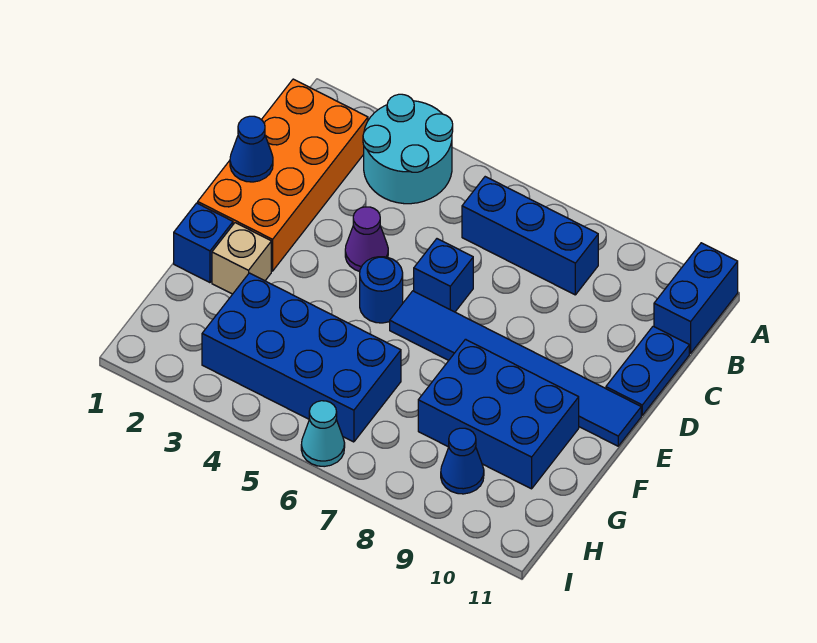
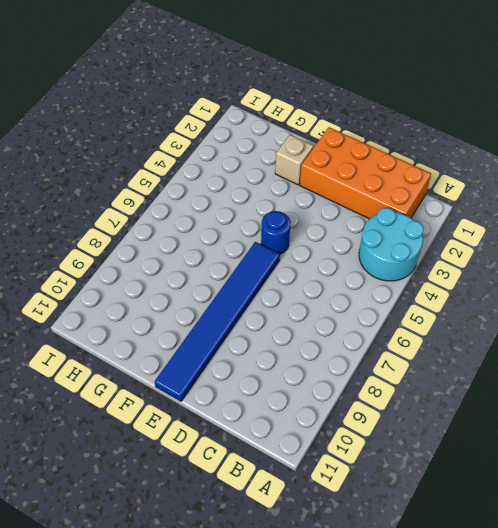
none -> blue brick A11:B11 level 1
none -> blue brick B6:B8 level 1
none -> blue plate C11:D11 level 1

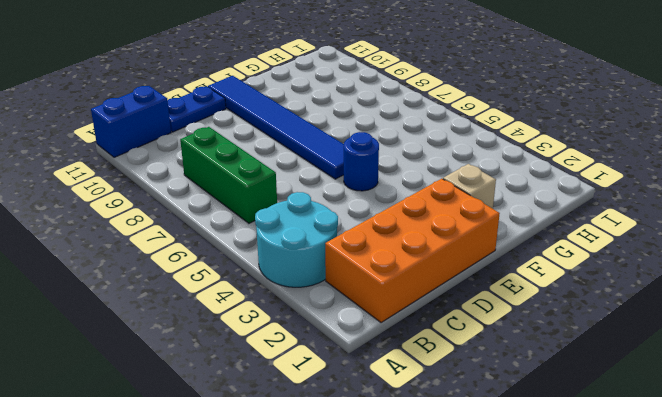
green brick B6:B8 level 1 -> blue brick B6:B8 level 1
none -> purple cone D4 level 1
none -> blue brick D6 level 1
none -> blue brick F1 level 1

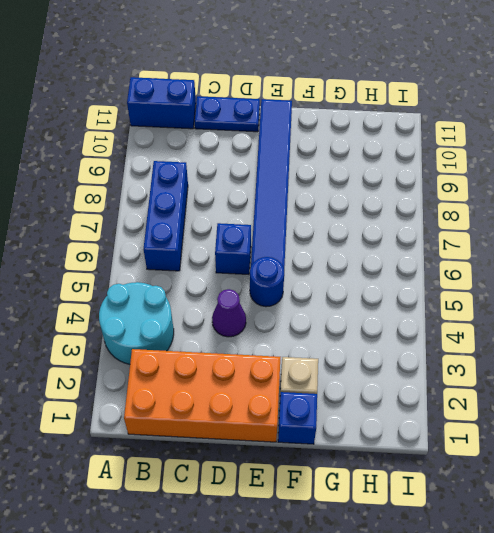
none -> blue brick F8:G10 level 1
none -> blue brick G3:H6 level 1
none -> blue cone H9 level 1

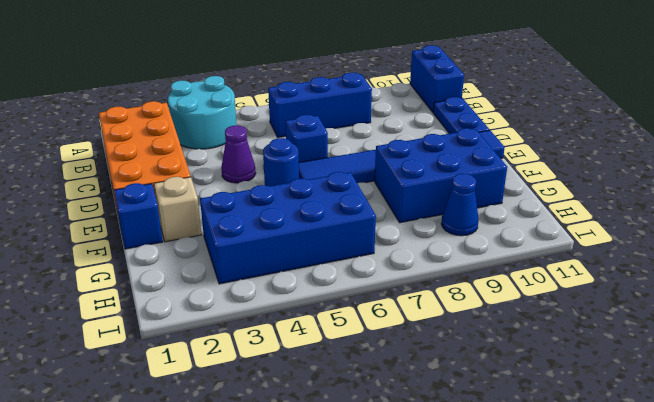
none -> cyan cone I6 level 1
none -> blue cone D1 level 2

